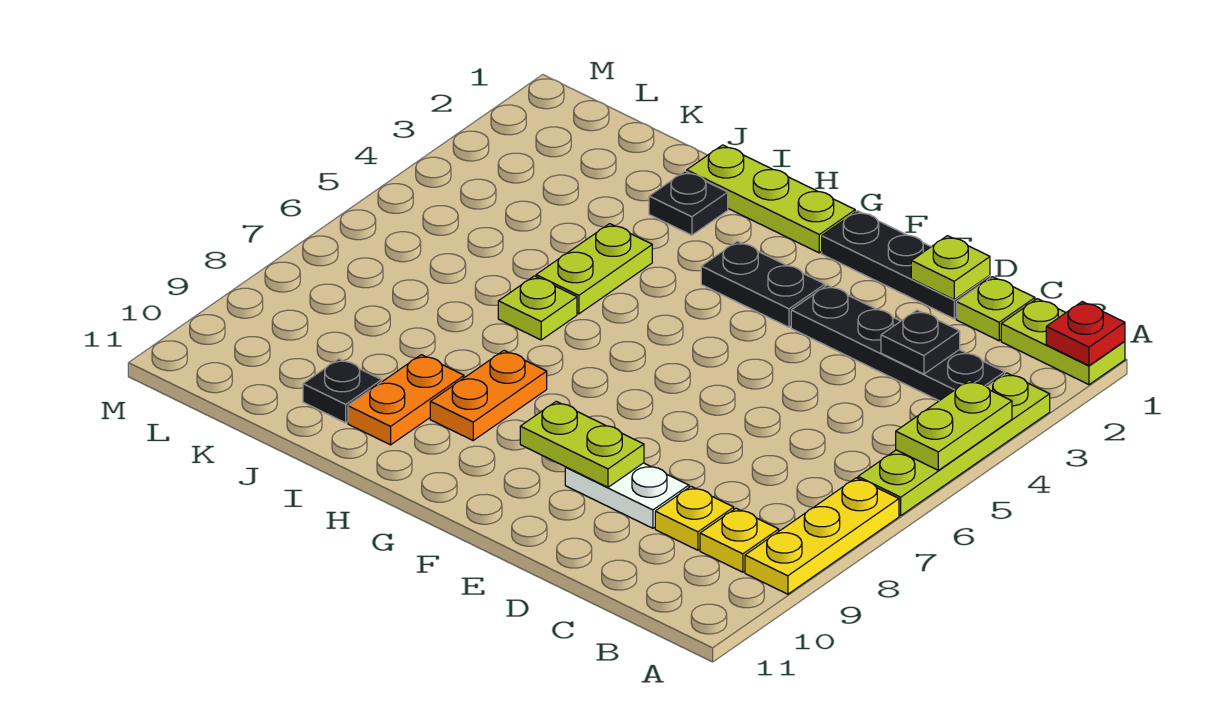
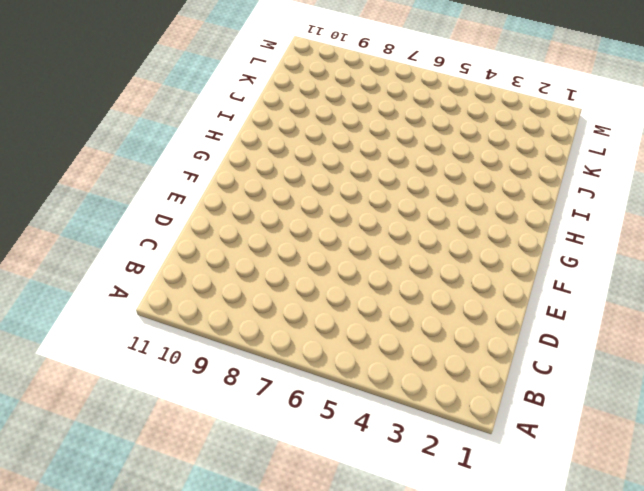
none -> lime plate A1:B1 level 1
none -> lime plate A3:A6 level 1
none -> yellow plate A7:A9 level 1

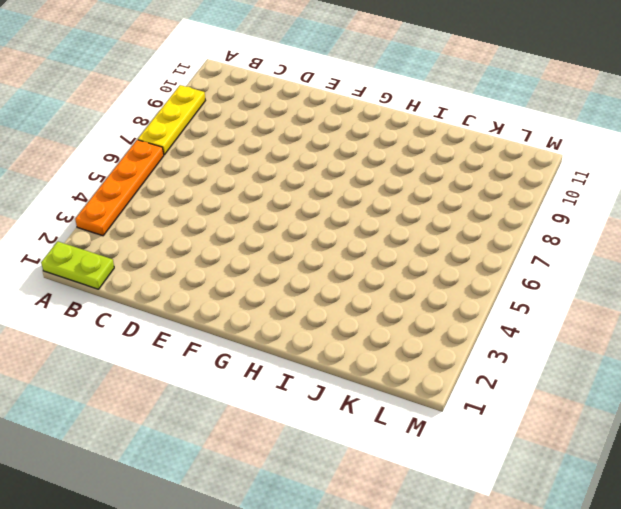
orange plate A3:A6 level 1 -> lime plate A3:A6 level 1
none -> black plate B3:E3 level 1
none -> yellow plate B9 level 1
none -> lime plate C1 level 1

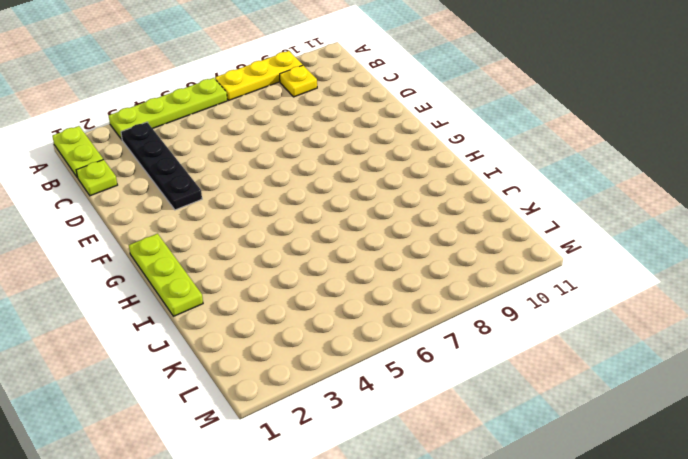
none -> yellow plate C9 level 1
none -> black plate D1:F1 level 1
none -> white plate D9:E9 level 1

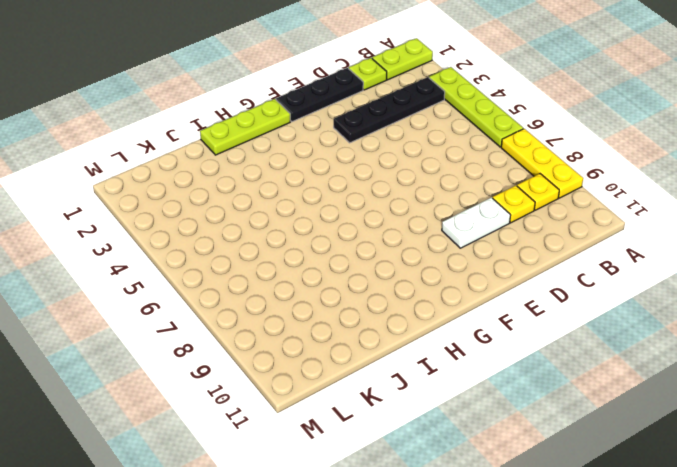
none -> black plate F3:G3 level 1
none -> orange plate H8:H9 level 1
none -> black plate I2 level 1

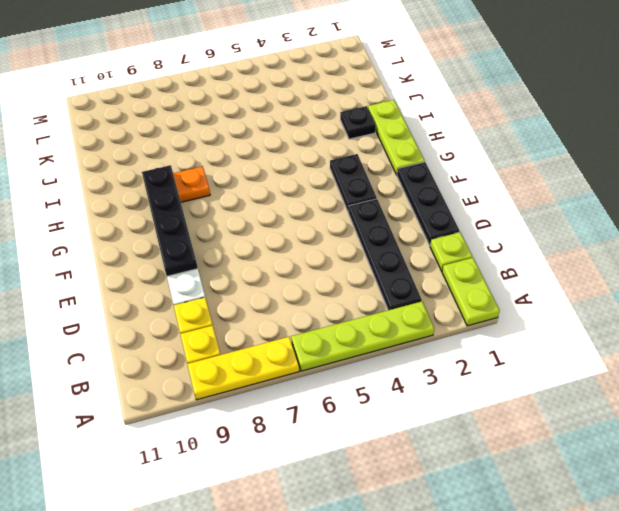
black plate E9:H9 level 2 -> lime plate E9:F9 level 2
none -> lime plate I4:I5 level 1
none -> lime plate I6 level 1
none -> orange plate I9:I10 level 1

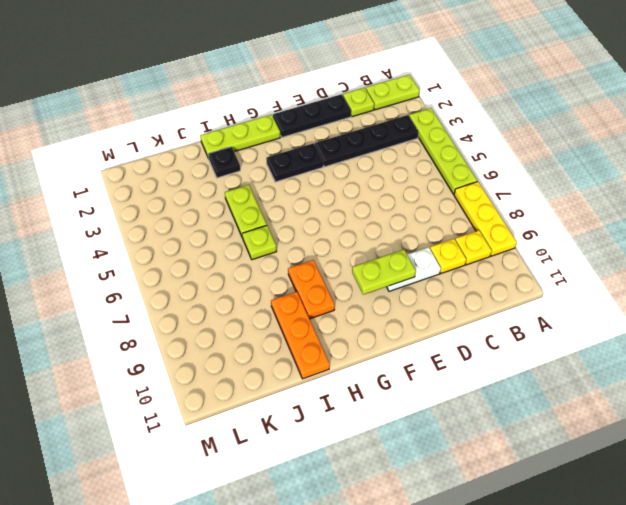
orange plate I9:I11 level 1 -> orange plate I9:I10 level 1
none -> black plate J10 level 1
none -> red plate A1 level 2
none -> lime plate A4:A5 level 2

